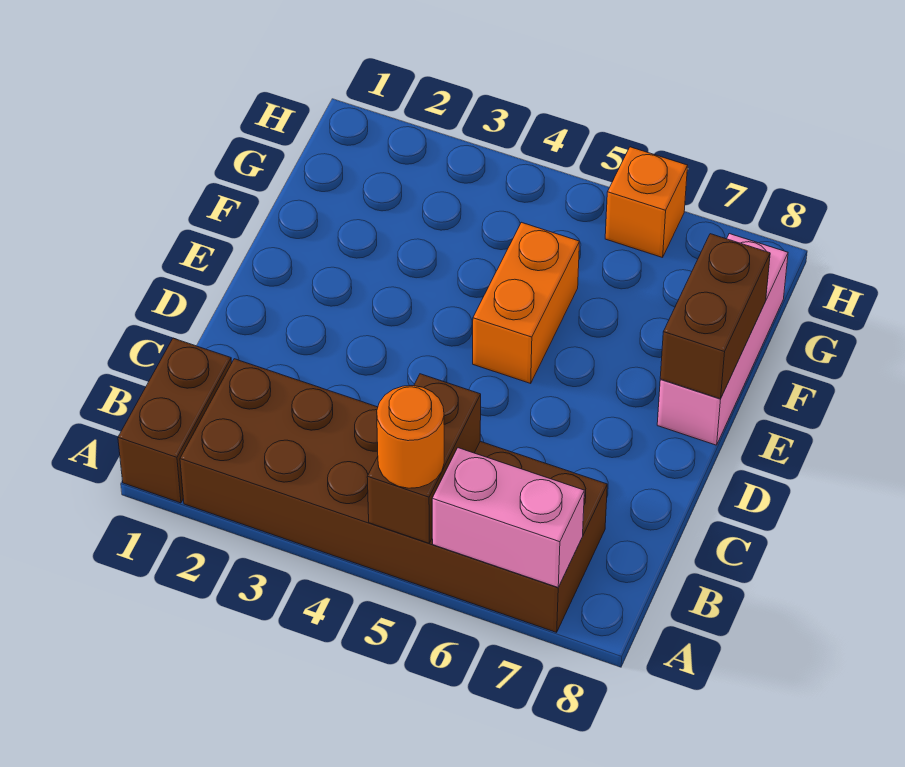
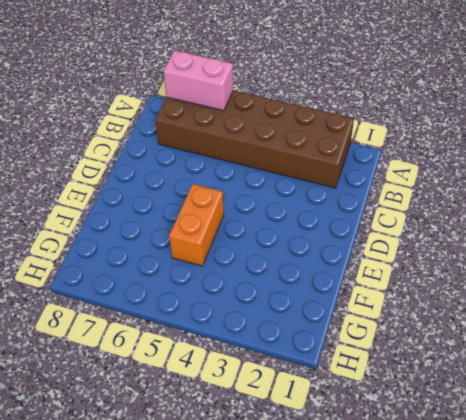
none -> brown brick A1:B1 level 1
none -> pink brick E8:G8 level 1

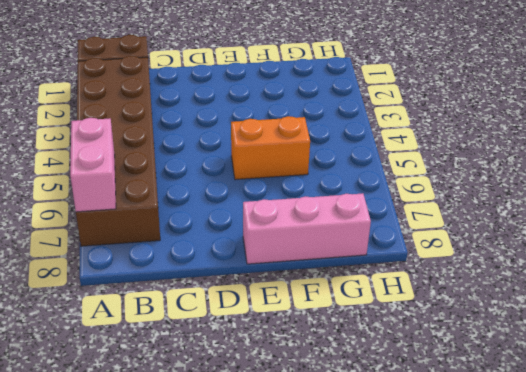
none -> orange brick H6 level 1
none -> brown brick A5:B5 level 2

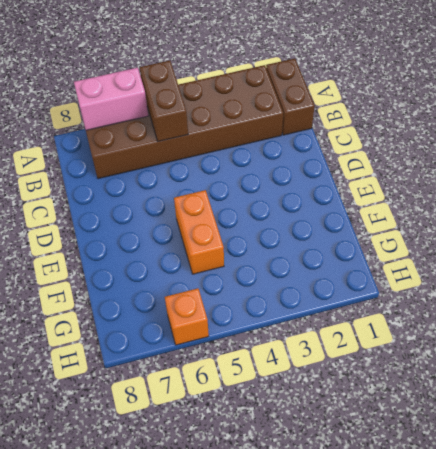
none -> pink brick E8:G8 level 1
none -> brown brick E8:F8 level 2

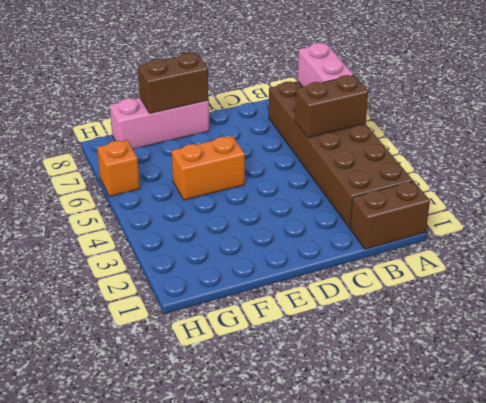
none -> orange round brick A5 level 3

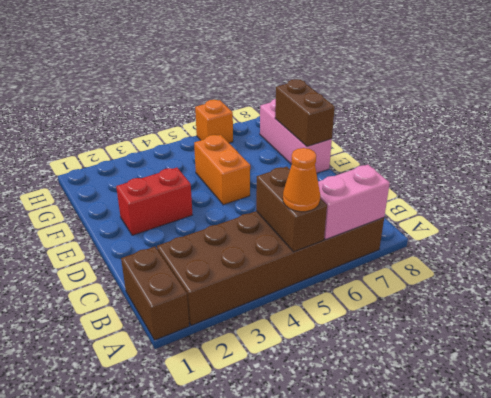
orange cone A5 level 3 -> orange round brick A5 level 3
red brick E2:E3 level 1 -> none

